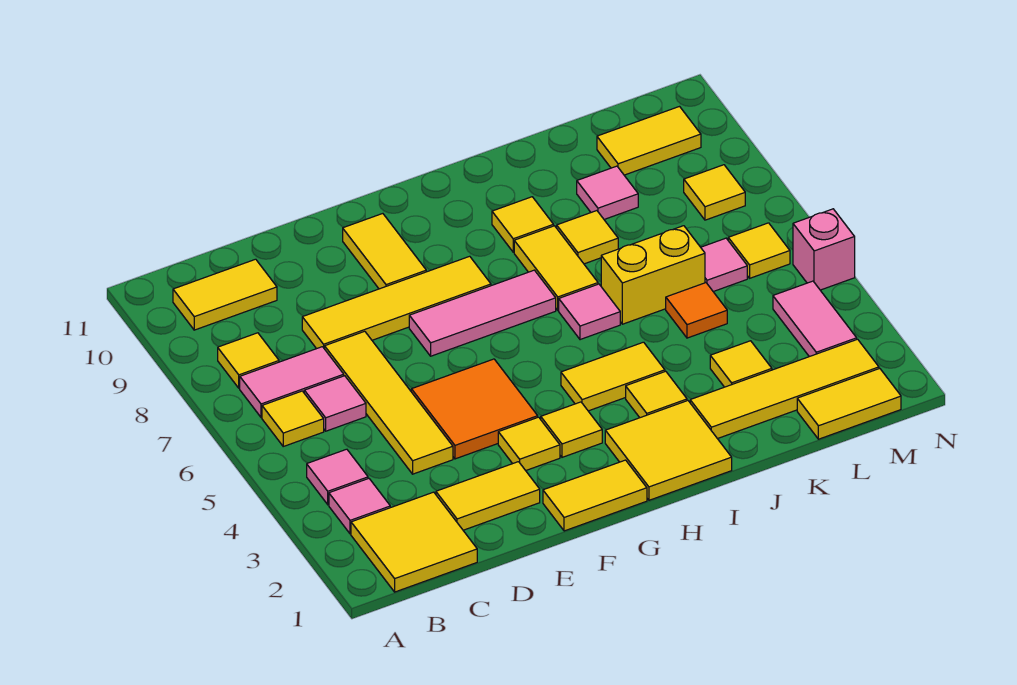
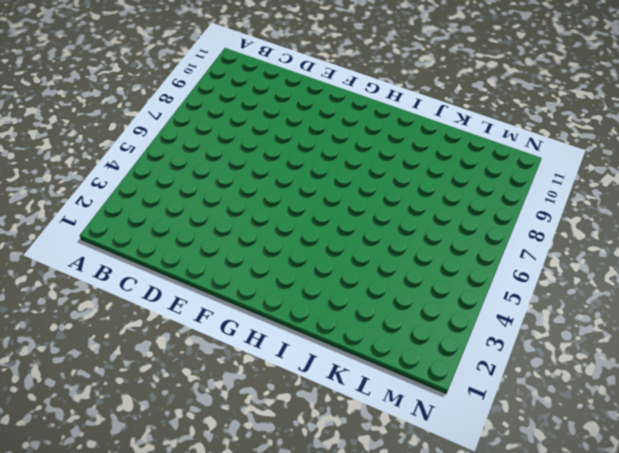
none -> yellow tile B1:C2 level 1
none -> pink tile B3 level 1
none -> pink tile B4 level 1
none -> yellow tile B6 level 1

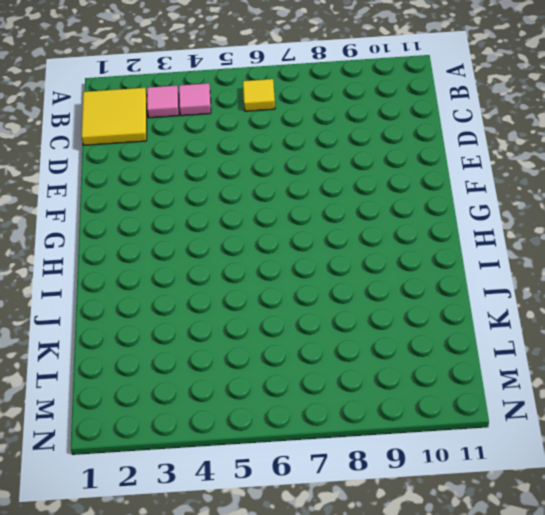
none -> pink tile B7:C7 level 1
none -> yellow tile B8 level 1
none -> yellow tile B10:C10 level 1
none -> pink tile C6 level 1

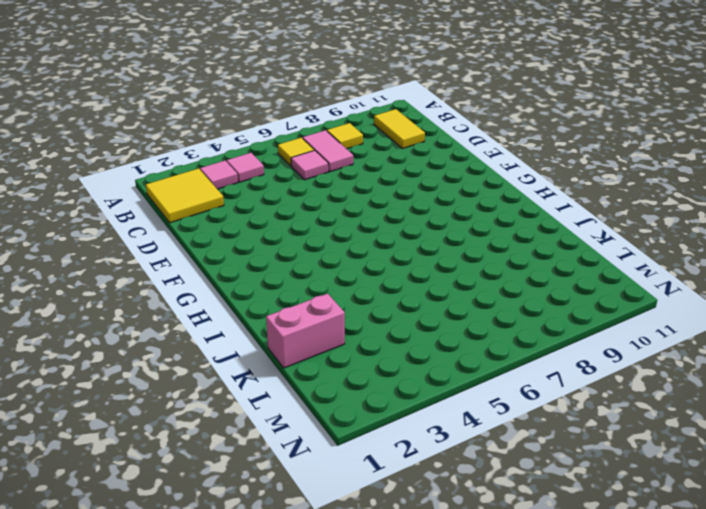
pink brick K1:K2 level 1 -> yellow tile J2:M2 level 1
none -> yellow tile D2:E2 level 1
none -> yellow tile D4:D7 level 1
none -> yellow tile D8:G8 level 1
none -> orange tile E4:F5 level 1

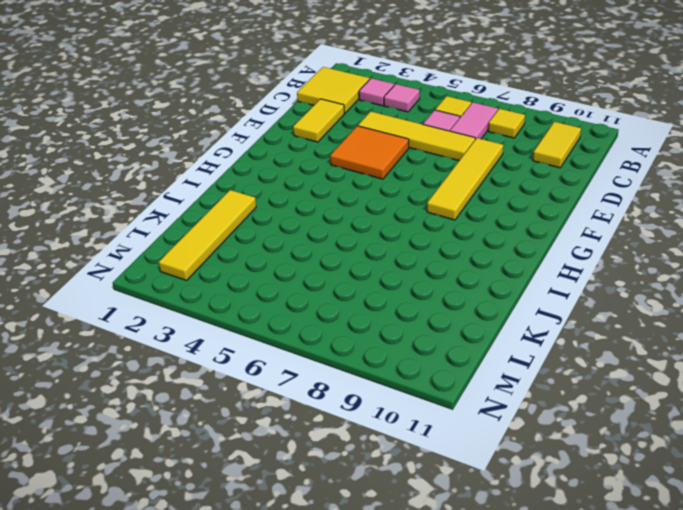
none -> yellow tile F1:G1 level 1
none -> yellow tile F3 level 1
none -> pink tile F7:H7 level 1
none -> yellow tile F9:F10 level 1

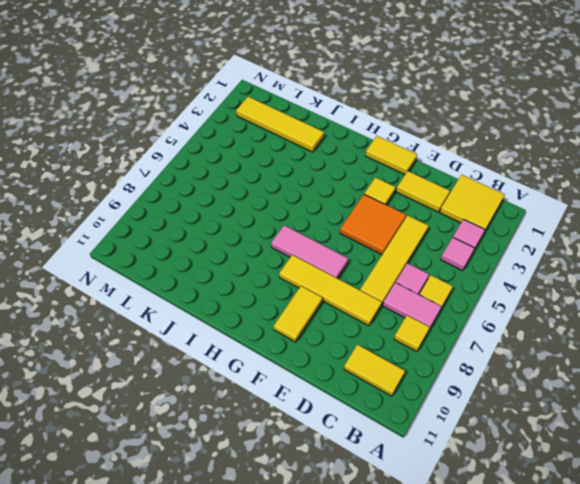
none -> yellow tile G3 level 1
none -> yellow tile H1:I2 level 1
none -> yellow tile H4:I4 level 1
none -> yellow tile I3 level 1

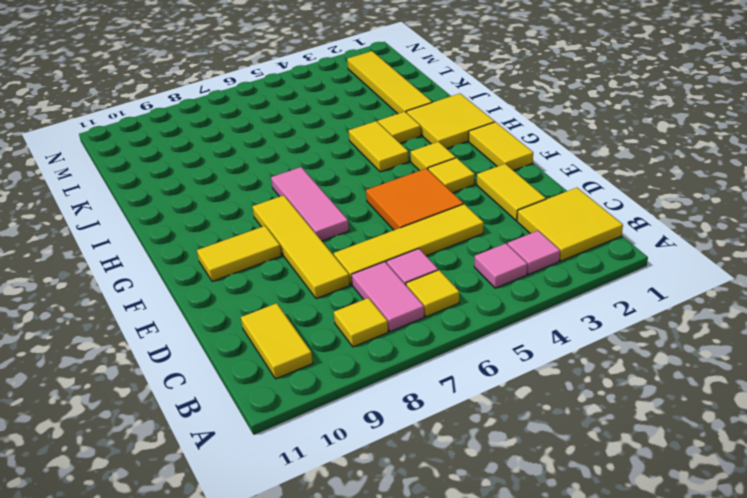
none -> pink tile I6 level 1
none -> yellow tile I7:I8 level 1
none -> yellow tile I9 level 1
none -> yellow brick J6:K6 level 1

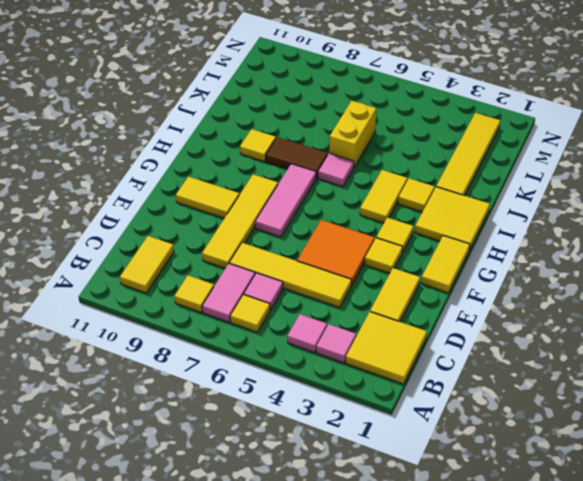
brown tile I7:I8 level 1 -> yellow tile I7:I8 level 1
none -> yellow tile J8 level 1
none -> yellow tile K3 level 1
none -> orange tile K5 level 1
none -> pink tile K9 level 1

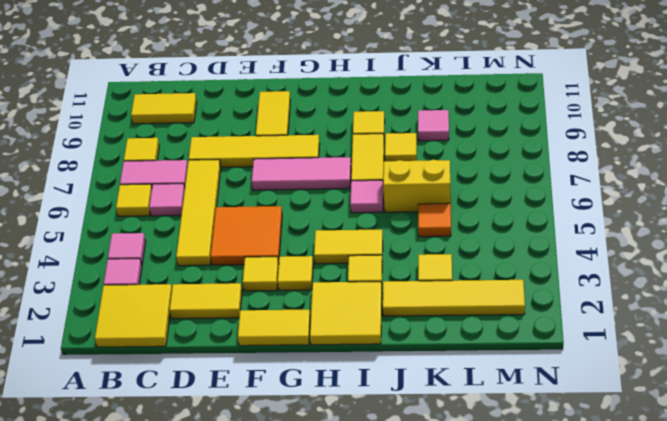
none -> yellow tile L1:M1 level 1
none -> pink tile L6 level 1
none -> yellow tile L10:M10 level 1
none -> pink tile M3:M4 level 1

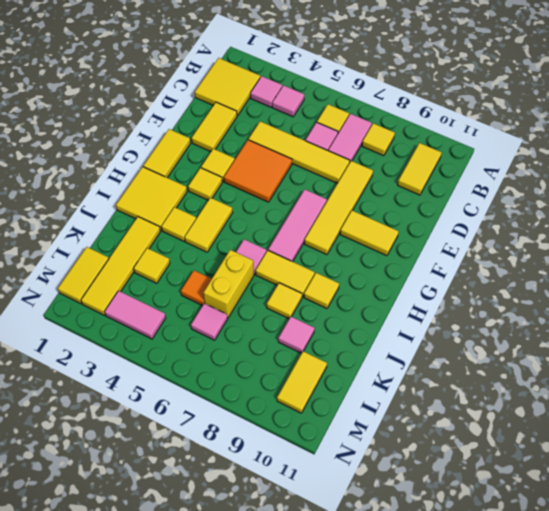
none -> yellow tile M6 level 1
none -> yellow tile M8 level 1
none -> pink brick N5 level 1

